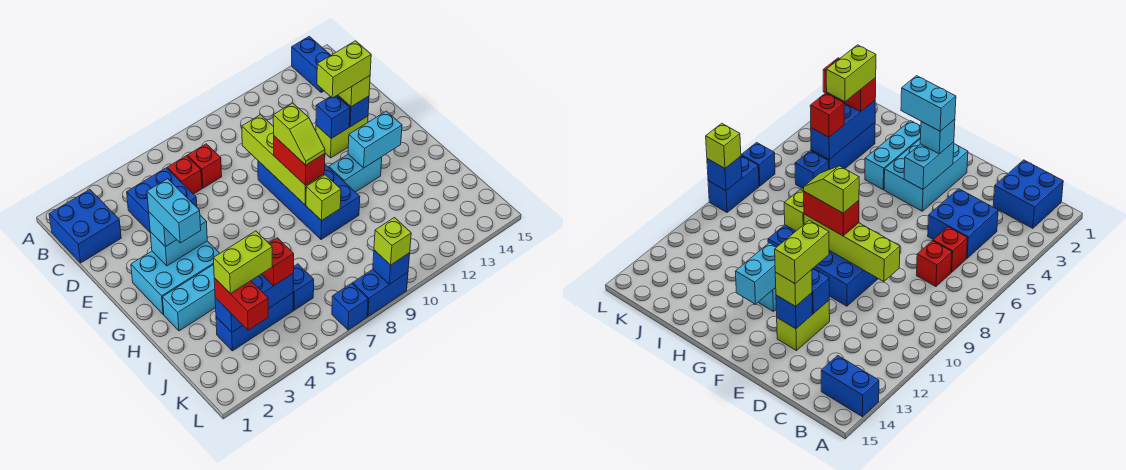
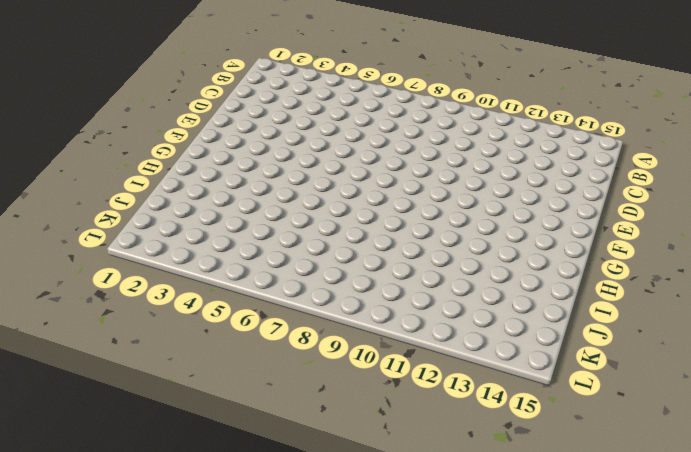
none -> blue brick A14:B14 level 1
none -> blue brick B1:C2 level 1
none -> blue brick C4:D5 level 1
none -> red brick C6 level 1

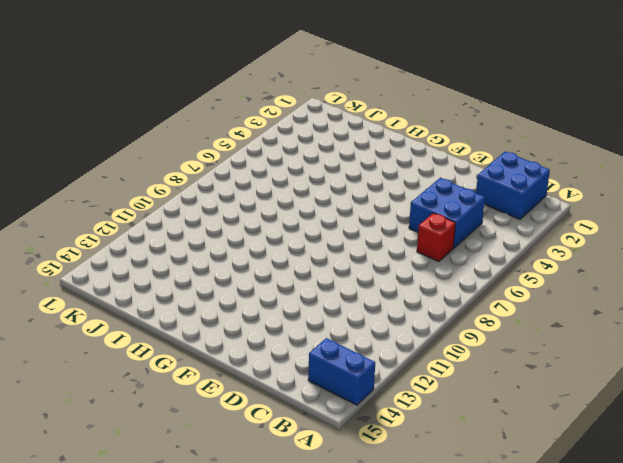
none -> red brick C7 level 1
none -> blue brick E9:H10 level 1
none -> lime brick E12:E13 level 1
none -> cyan brick F2:G4 level 1

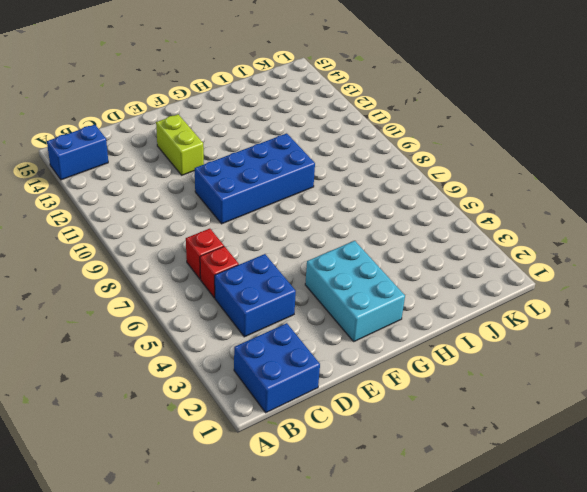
none -> cyan brick G11:G12 level 1
none -> cyan brick H2:H4 level 1
none -> blue brick J3:J5 level 1
none -> blue brick J6 level 1

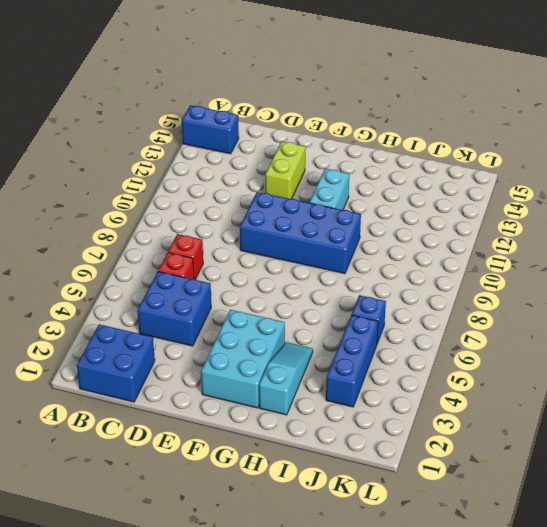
cyan slope H2:H4 level 1 top 2 -> cyan brick H2:H4 level 1
none -> blue brick L7 level 1
none -> blue brick L8:L9 level 1
none -> lime brick D9:G9 level 2
none -> blue brick E12 level 2

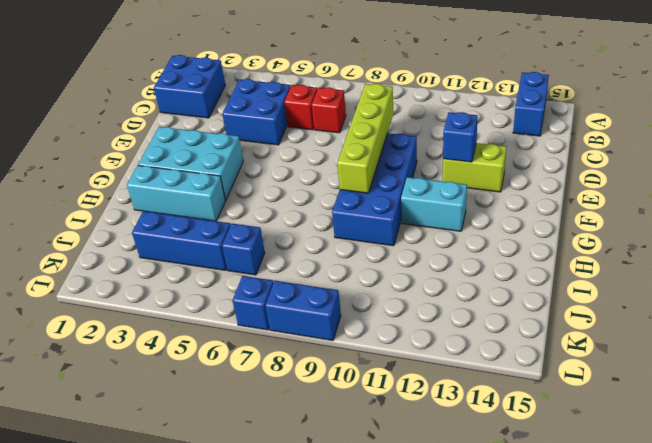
none -> blue brick E13 level 2
none -> cyan brick F3:F4 level 2
none -> cyan brick G12:G13 level 2
none -> lime brick H9 level 2

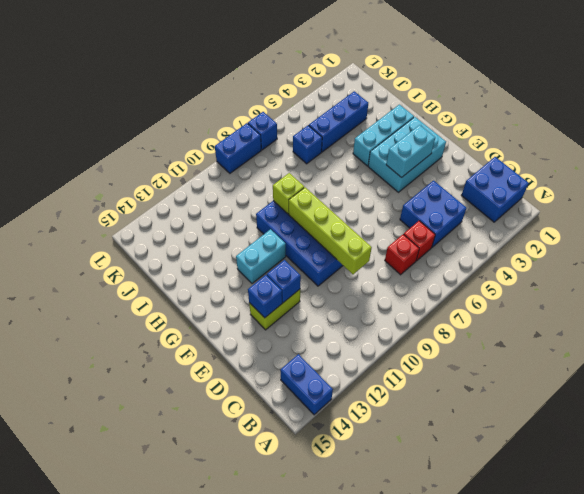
none -> cyan brick G12:G13 level 2
none -> blue brick J3:J5 level 2
none -> blue brick L9 level 2
none -> lime brick E13 level 3

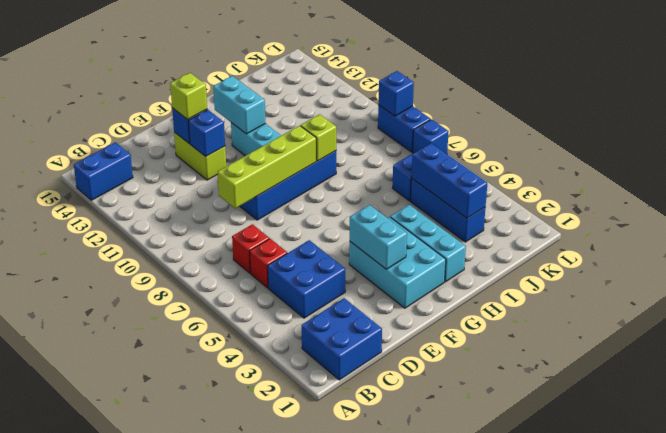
none -> cyan brick F3 level 3
none -> red brick F9:G9 level 3
none -> red brick J3:K3 level 3
none -> red brick J5 level 3

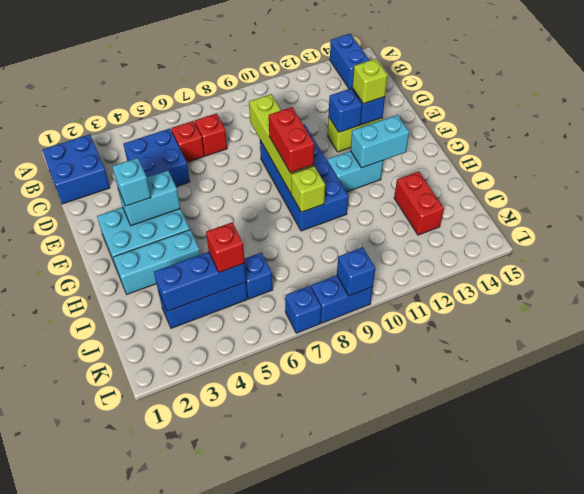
red brick I13:J13 level 1 -> red brick J3:K3 level 3
none -> lime brick L9 level 3
none -> lime brick E12:E13 level 4
none -> cyan brick F3:G3 level 4
none -> lime slope F9:G9 level 4 top F

